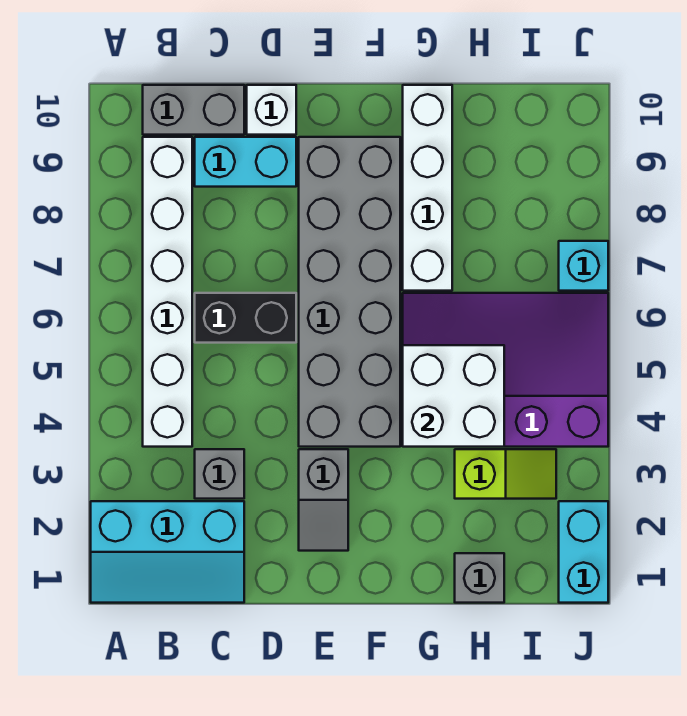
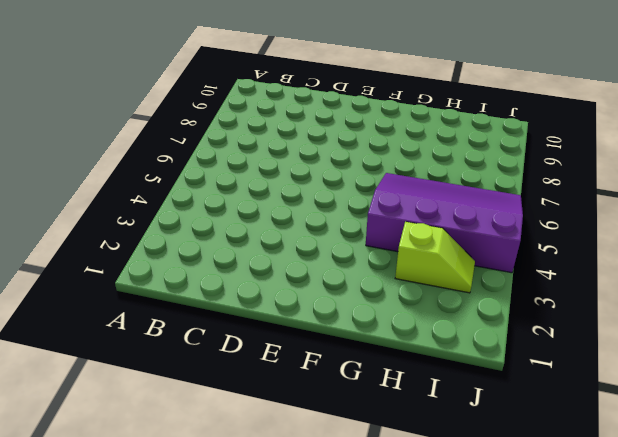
none -> cyan slope A1:C2 level 1 top 2
none -> white brick B4:B9 level 1
none -> grey brick B10:C10 level 1

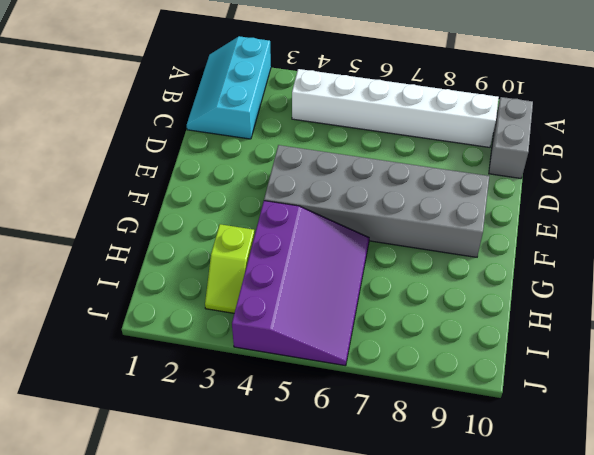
none -> grey brick C3 level 1
none -> black brick C6:D6 level 1
none -> cyan brick C9:D9 level 1

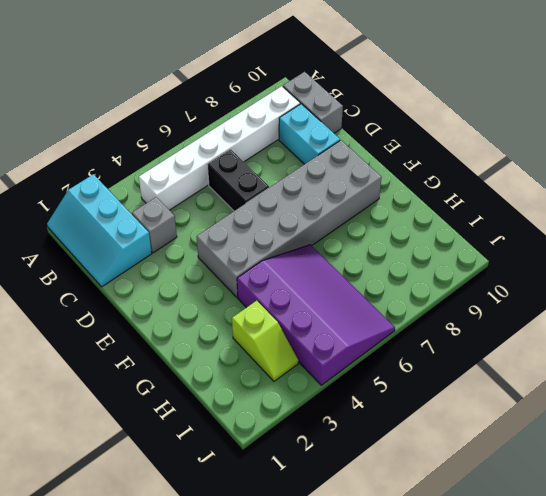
none -> white brick D10 level 1
none -> grey slope E2:E3 level 1 top 3
none -> white brick G7:G10 level 1

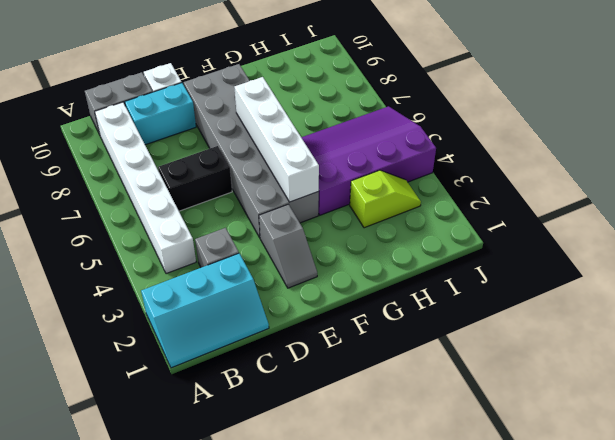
white brick F4:F7 level 2 -> white brick G7:G10 level 1
none -> grey brick H1 level 1
none -> cyan brick J1:J2 level 1
none -> cyan brick J7 level 1

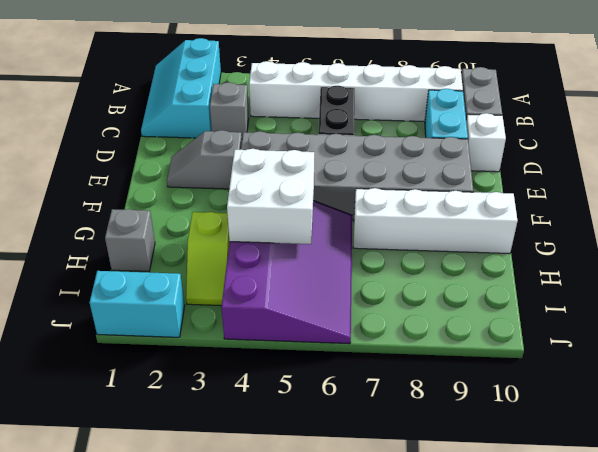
none -> cyan brick J7 level 1

